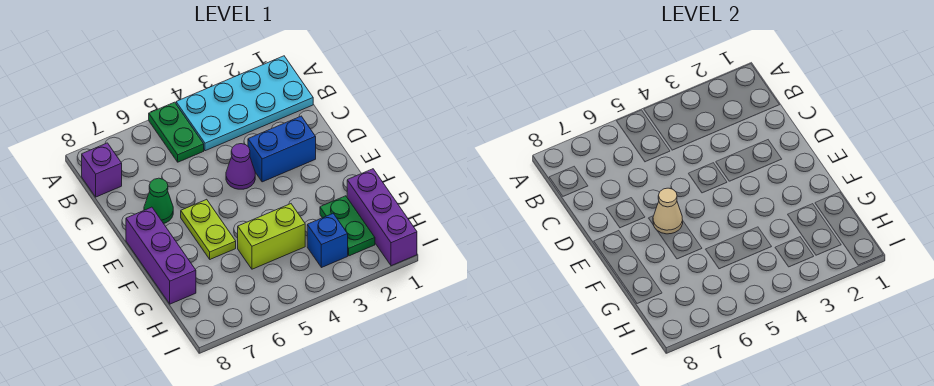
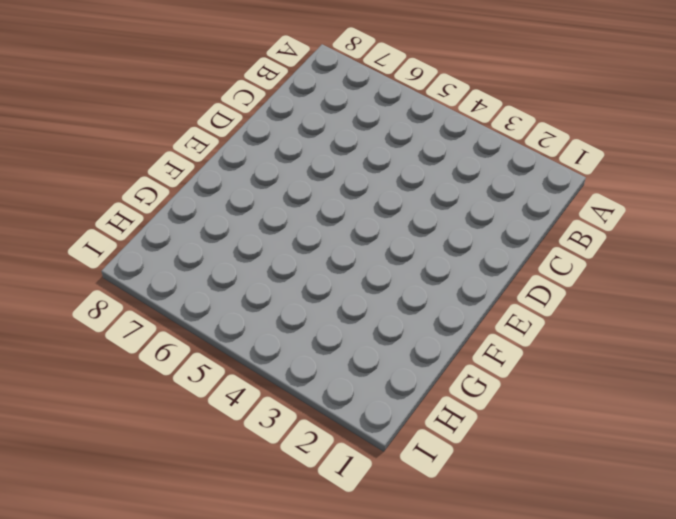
none -> cyan plate A1:B4 level 1
none -> green plate A5:B5 level 1
none -> purple brick B8 level 1

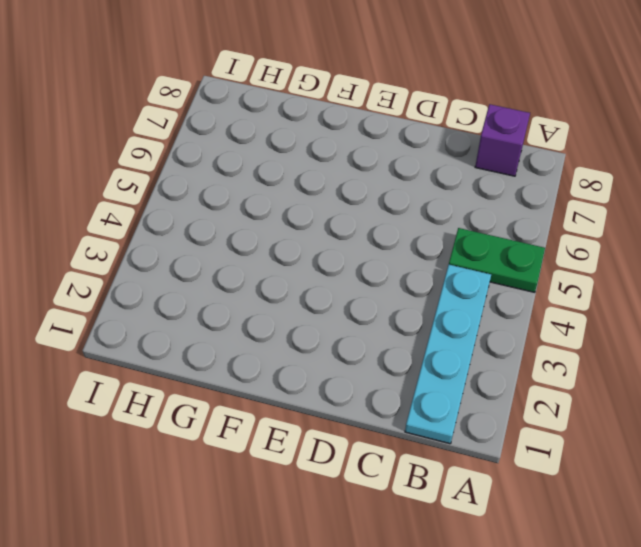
cyan plate B1:B4 level 1 -> cyan plate A1:B4 level 1
none -> blue brick D2:D3 level 1
none -> purple cone D4 level 1
none -> green cone D7 level 1

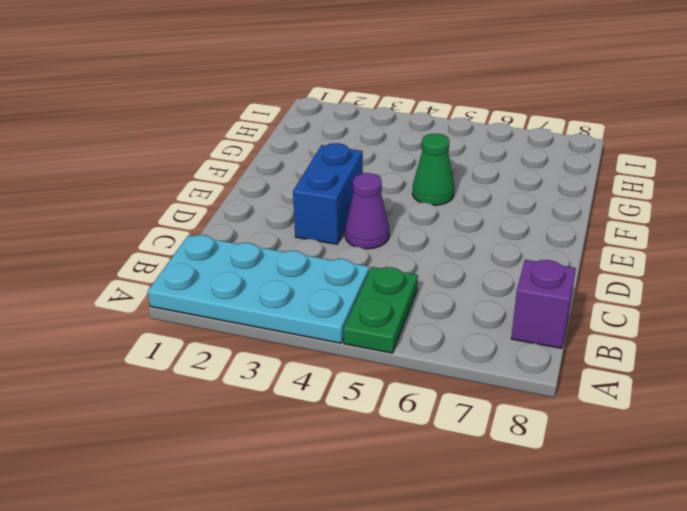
blue brick D3:E3 level 1 -> blue brick D2:D3 level 1
green cone F5 level 1 -> green cone D7 level 1
none -> lime plate E6:F6 level 1
none -> purple brick E8:G8 level 1
none -> purple brick G1:I1 level 1

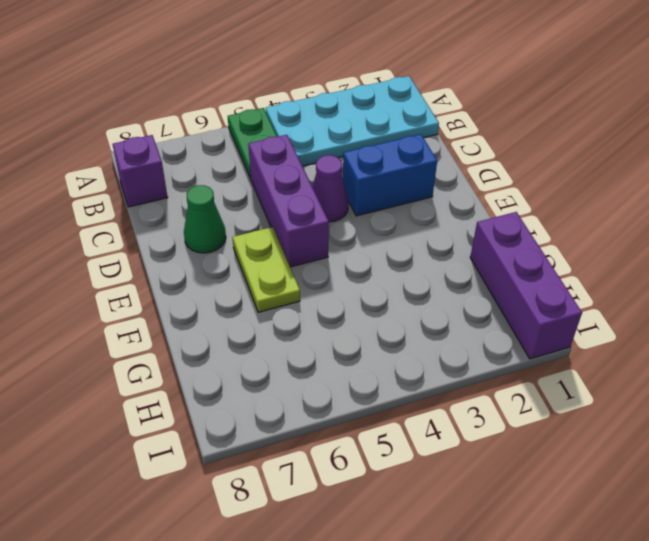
purple brick C5:E5 level 1 -> purple brick E8:G8 level 1
none -> green plate G2:H2 level 1
none -> lime brick G4:G5 level 1
none -> blue brick H3 level 1

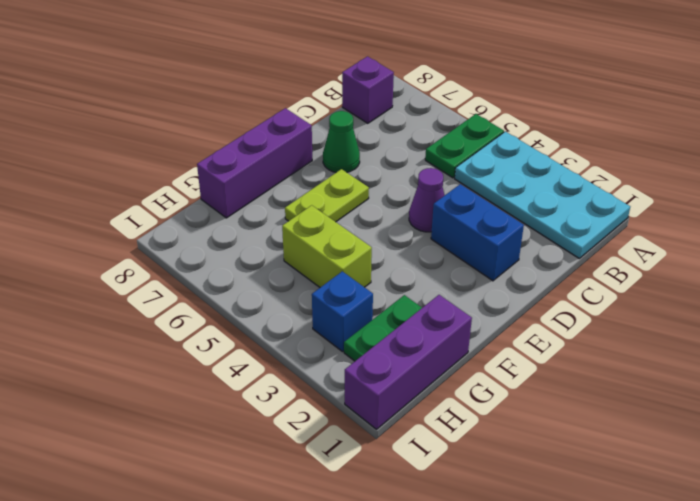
none -> tan cone E6 level 2

